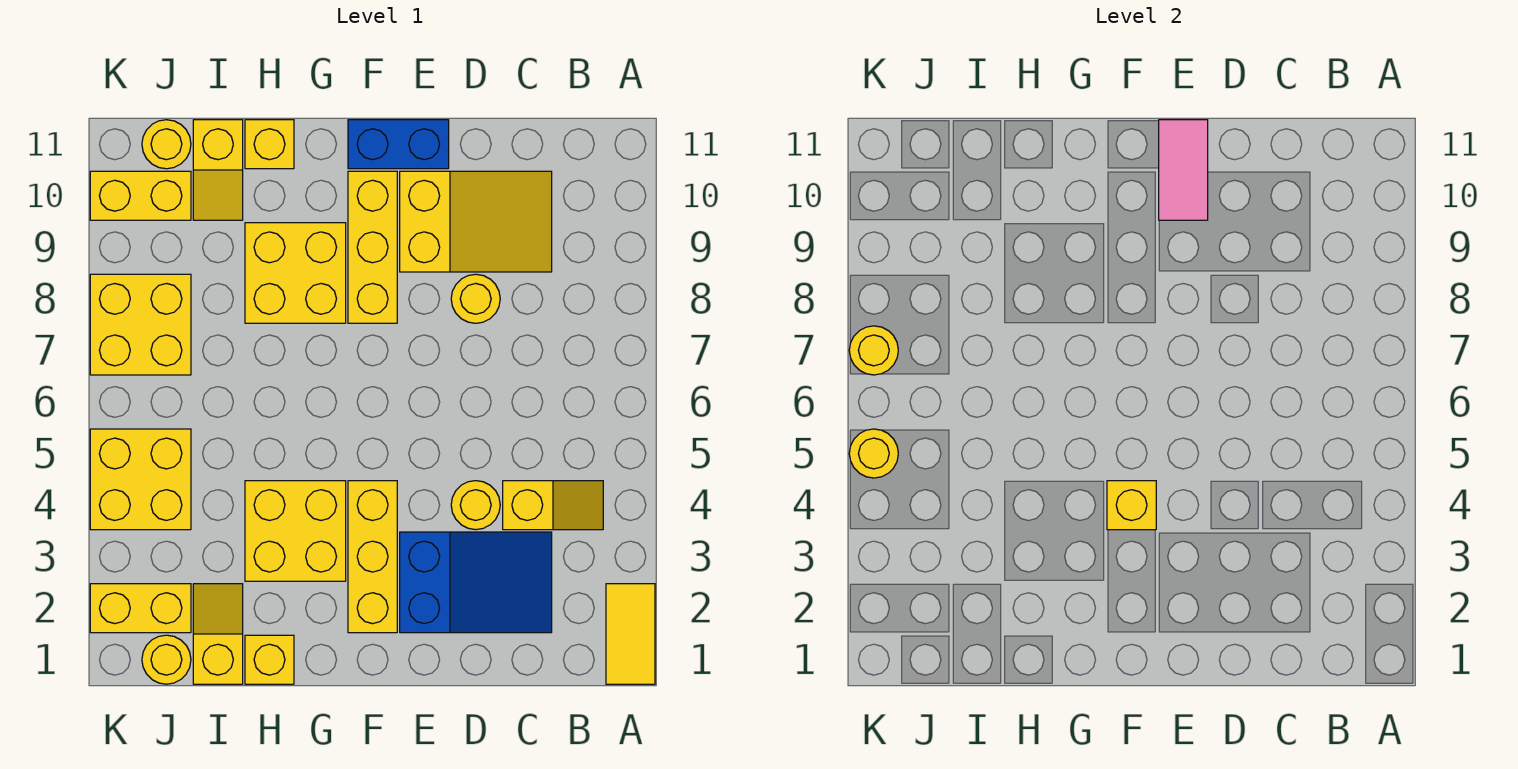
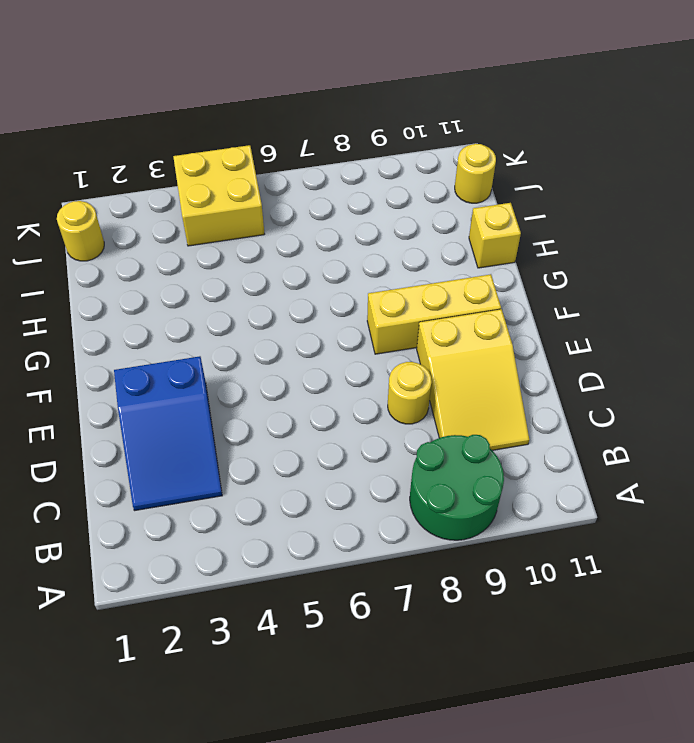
green round brick A8:B9 level 1 -> none
none -> yellow tile A1:A2 level 1
none -> yellow slope B4:C4 level 1 top C
none -> yellow round brick D4 level 1

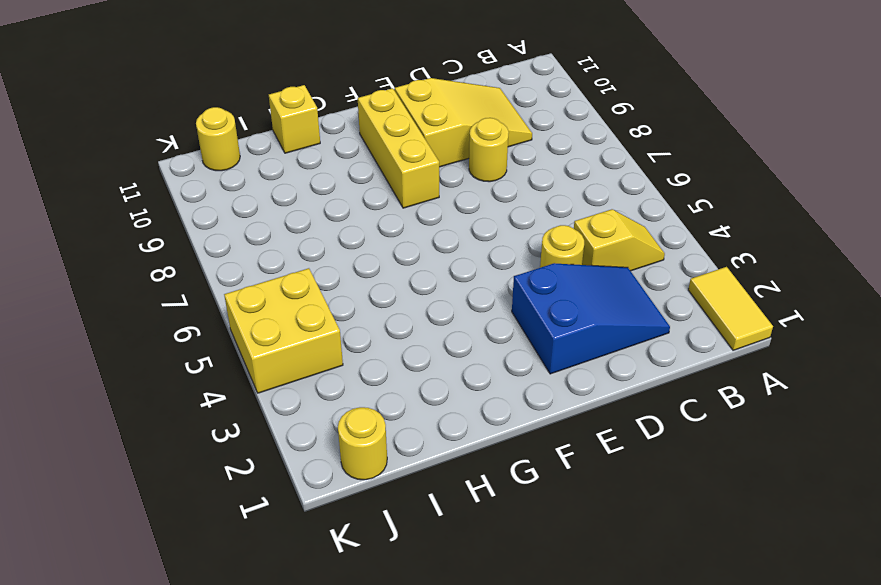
none -> blue brick E11:F11 level 1
none -> yellow brick F2:F4 level 1
none -> yellow brick G3:H4 level 1

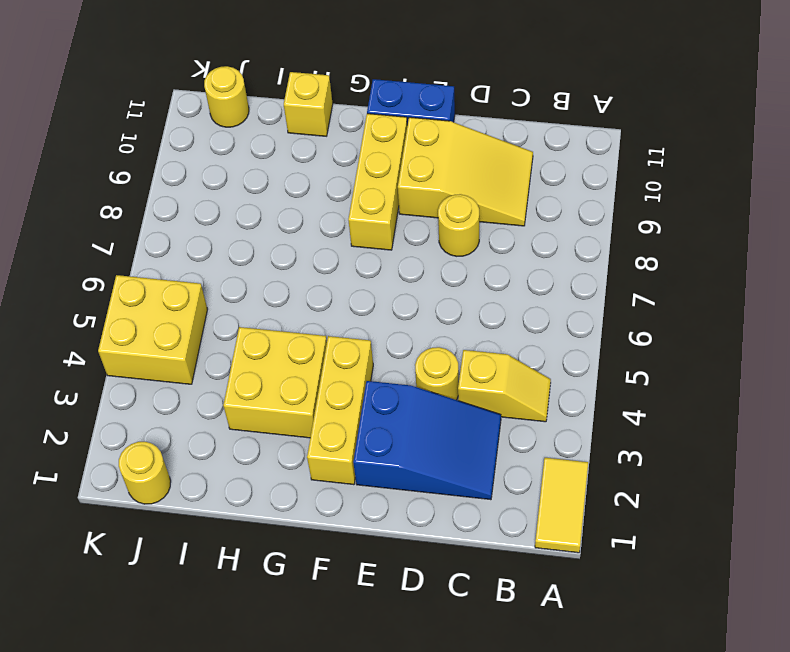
none -> yellow brick G8:H9 level 1
none -> yellow brick H1 level 1
none -> yellow slope I1:I2 level 1 top 1

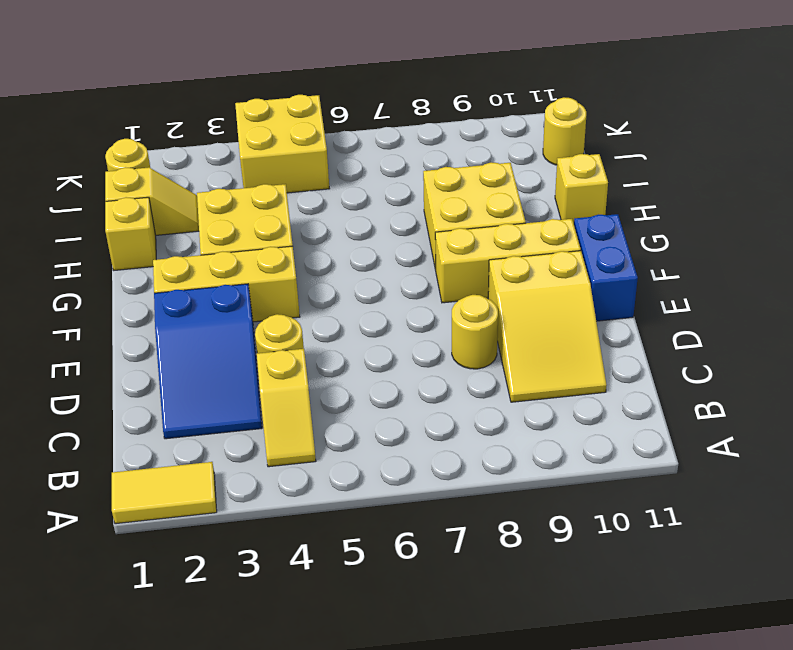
none -> yellow slope I10:I11 level 1 top 11
none -> yellow brick J2:K2 level 1
none -> yellow brick J7:K8 level 1

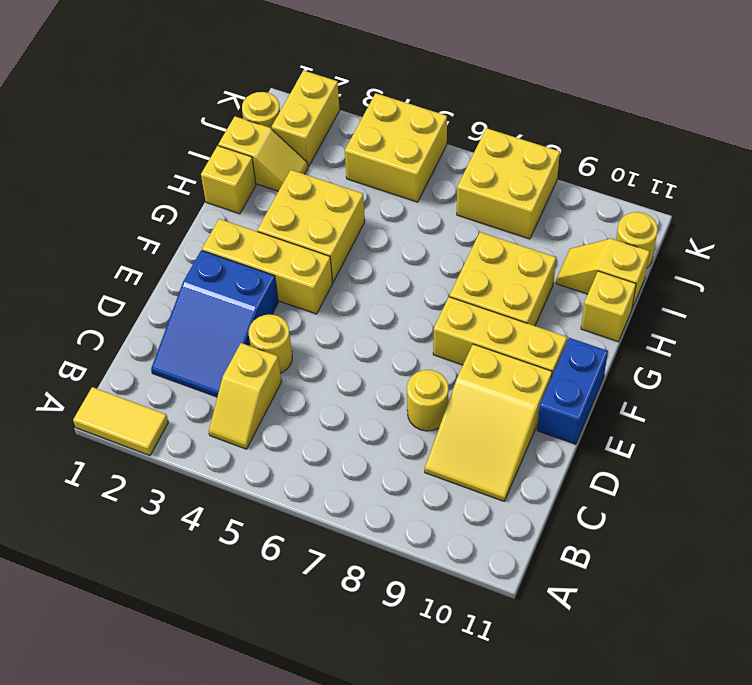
none -> yellow brick J10:K10 level 1
none -> pink tile E10:E11 level 2
none -> yellow brick F4 level 2

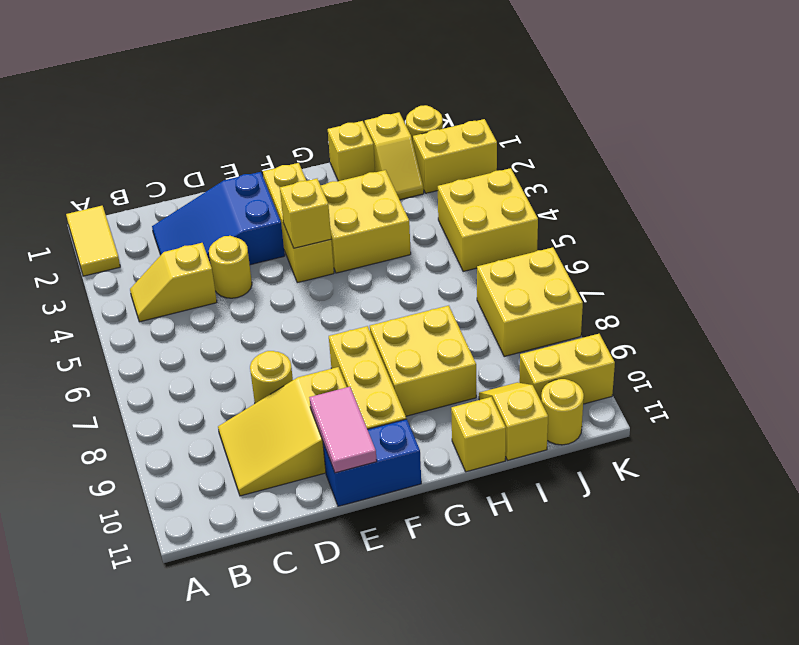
none -> yellow round brick K5 level 2
none -> yellow round brick K7 level 2

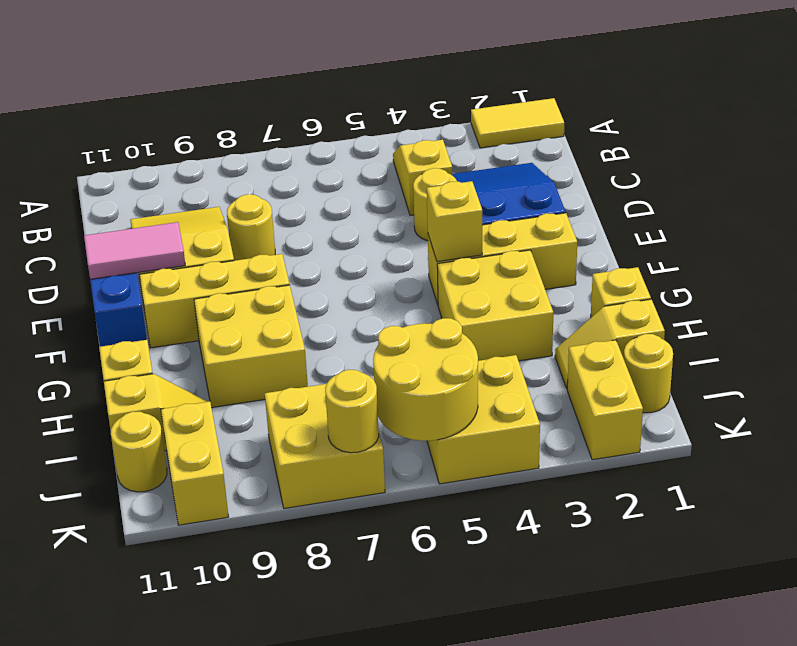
yellow round brick J5:K6 level 2 -> yellow round brick K5 level 2

